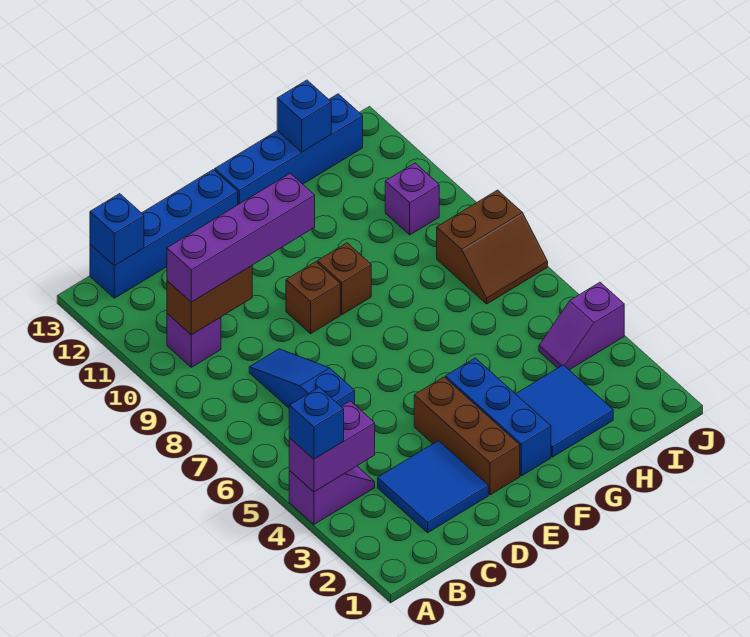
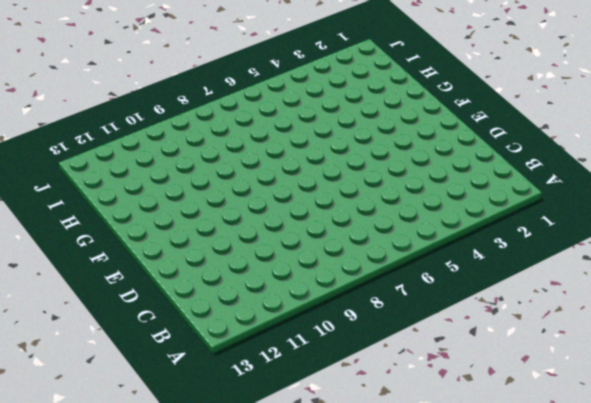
none -> purple slope A4:B4 level 1 top A
none -> purple brick B10 level 1
none -> blue brick B13:E13 level 1

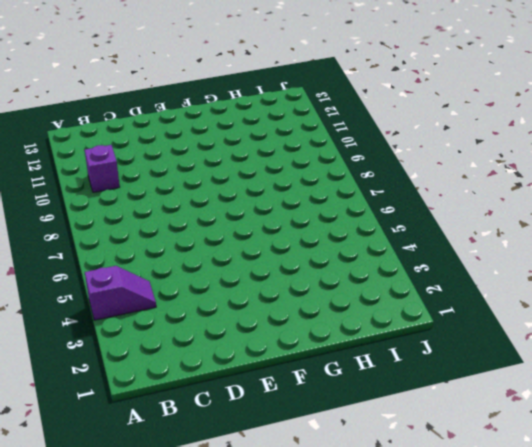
none -> blue brick B13:E13 level 1
none -> blue tile C2:D3 level 1
none -> blue slope C6:C8 level 1 top 6

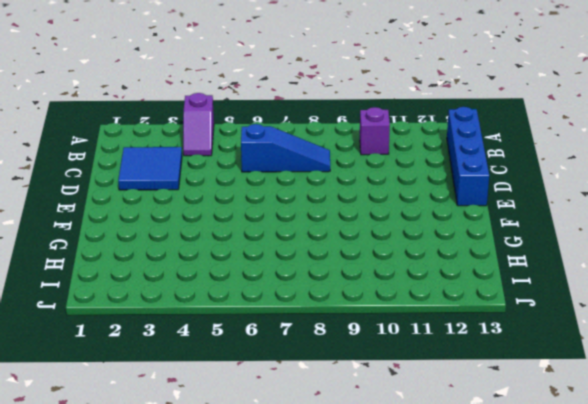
none -> brown brick E2:E4 level 1
none -> brown brick E9 level 1
none -> blue brick F2:F4 level 1

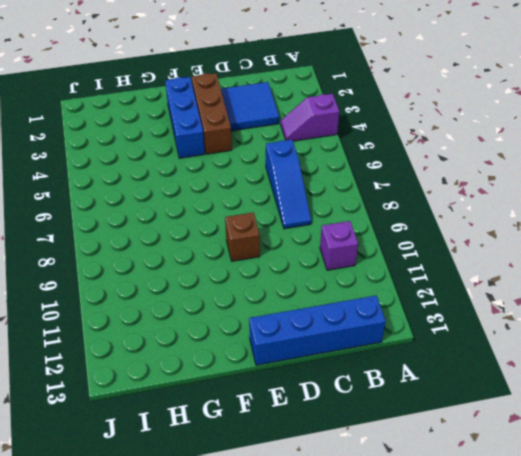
none -> brown brick F9 level 1
none -> blue brick F13:I13 level 1
none -> blue tile G2:H3 level 1

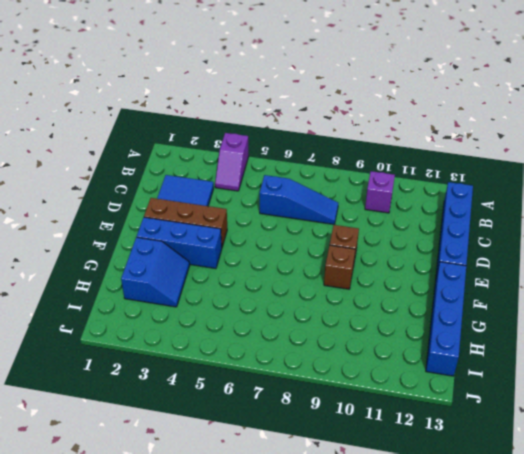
blue slope G2:H3 level 1 top 2 -> blue tile G2:H3 level 1
none -> purple slope I4:J4 level 1 top J
none -> brown slope I7:J8 level 1 top 8
none -> purple brick I10 level 1

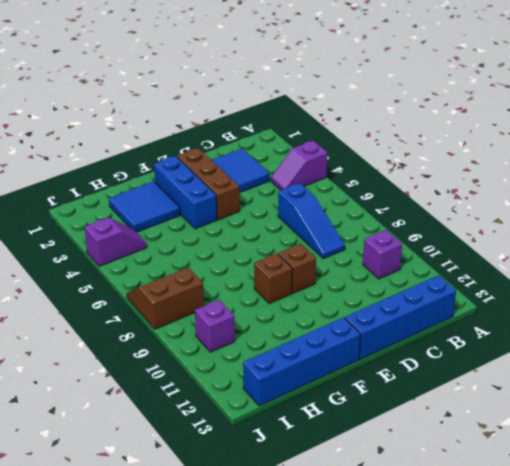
none -> purple brick A4:B4 level 2
none -> brown brick B10:C10 level 2
none -> blue brick B13 level 2

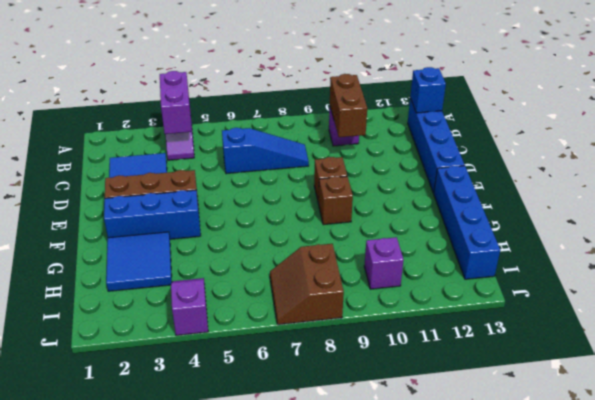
none -> blue brick H13 level 2
none -> blue brick A4 level 3
none -> purple brick B10:E10 level 3

